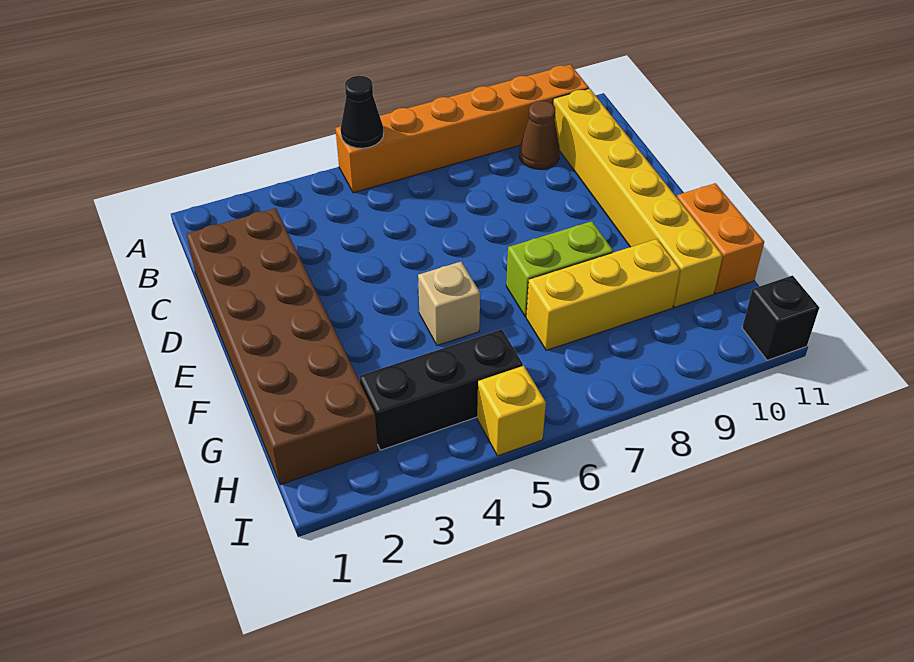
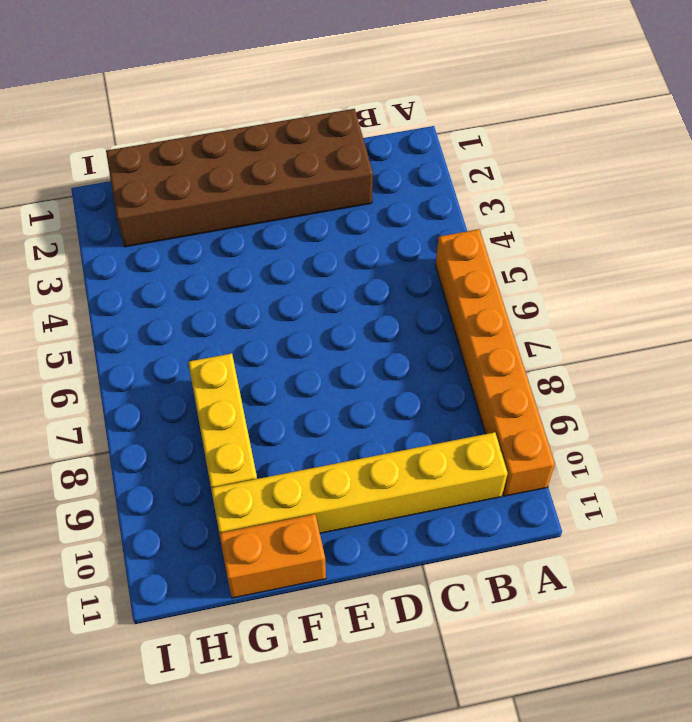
none -> brown cone B9 level 1
none -> tan brick F5 level 1
none -> lime brick F7:F8 level 1

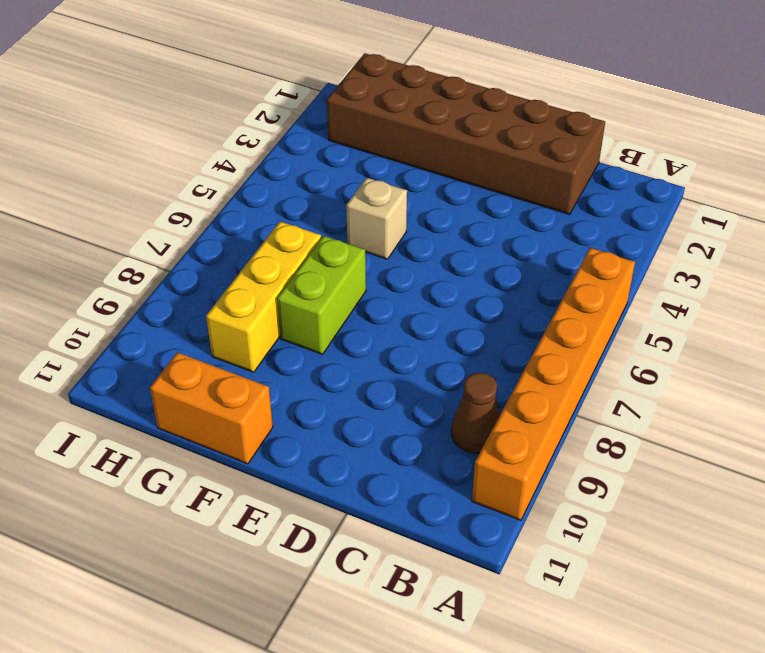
none -> yellow brick B10:G10 level 1
none -> black brick H3:H5 level 1
none -> yellow brick I5 level 1

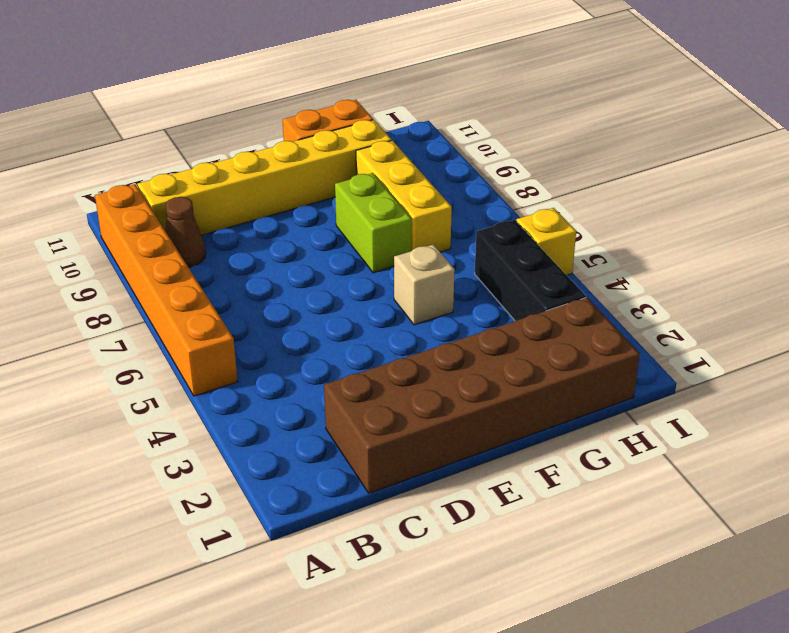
none -> black brick I11 level 1
none -> black cone A5 level 2

